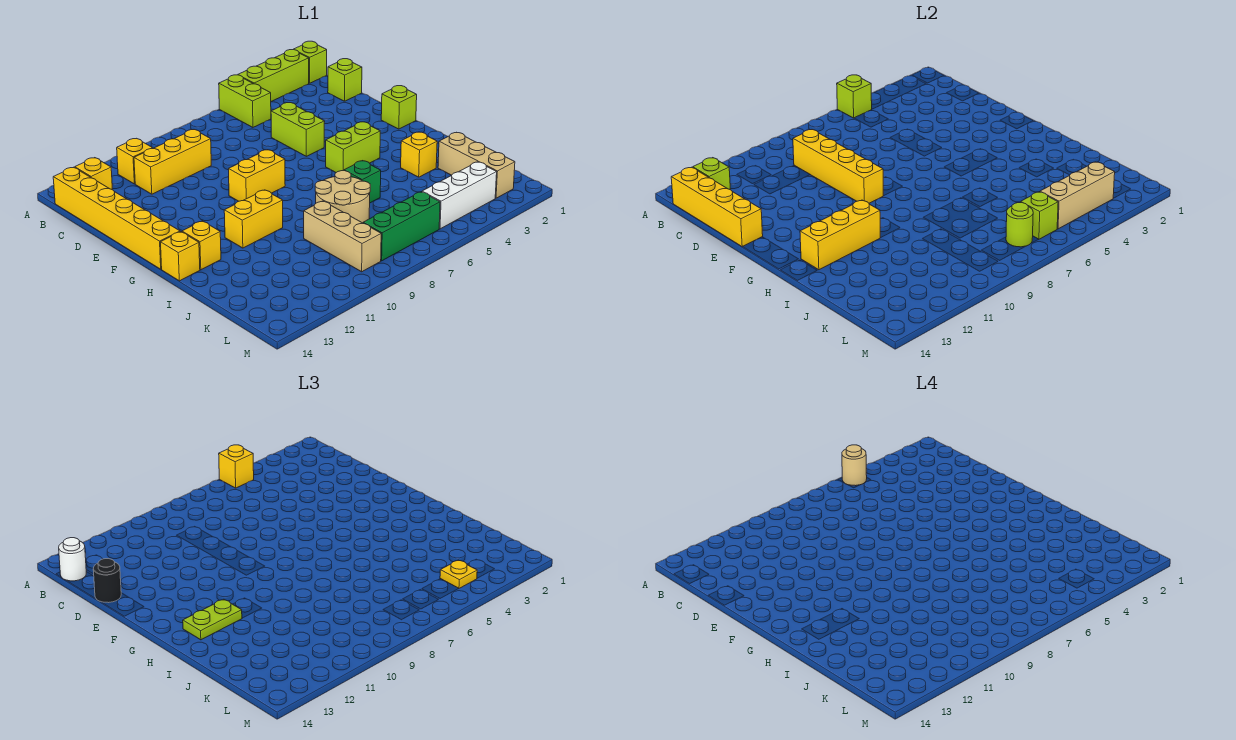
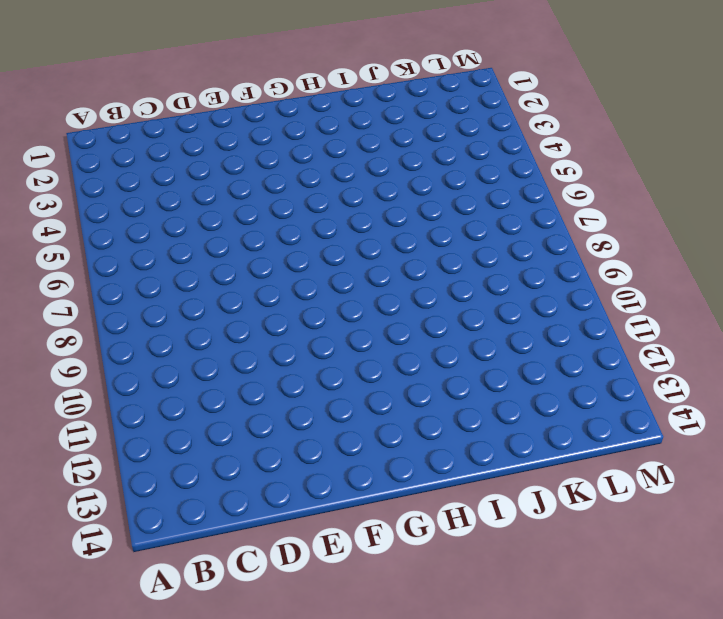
none -> lime brick A1 level 1
none -> lime brick A2:A4 level 1
none -> lime brick A5:B5 level 1
none -> yellow brick B11 level 1

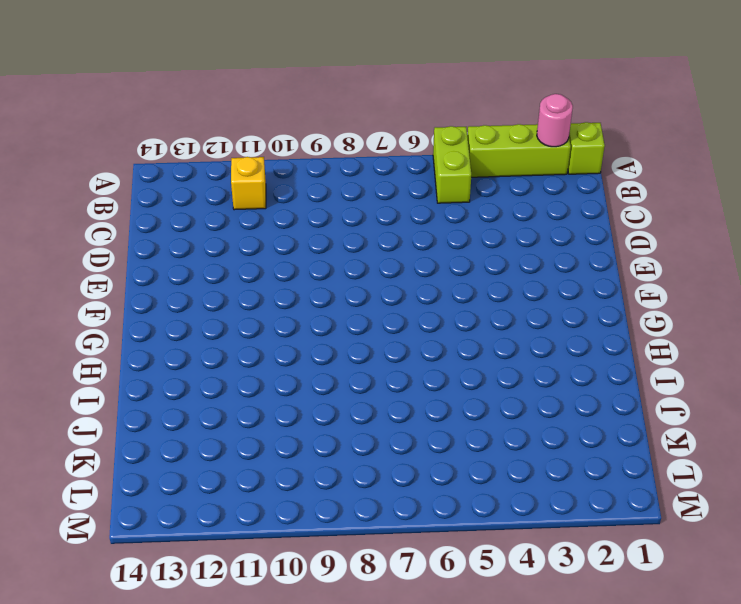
pink round brick A2 level 2 -> none
none -> yellow brick B13 level 1
none -> yellow brick B14:G14 level 1
none -> lime brick C1 level 1
none -> yellow brick C9:C11 level 1

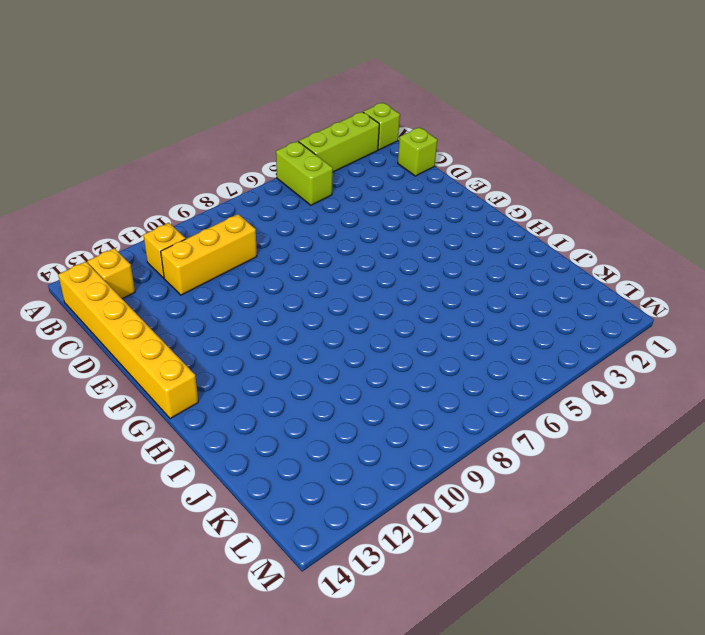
none -> lime brick D5:E5 level 1
none -> lime brick F1 level 1
none -> yellow brick F8:F9 level 1
none -> lime brick G4:G5 level 1

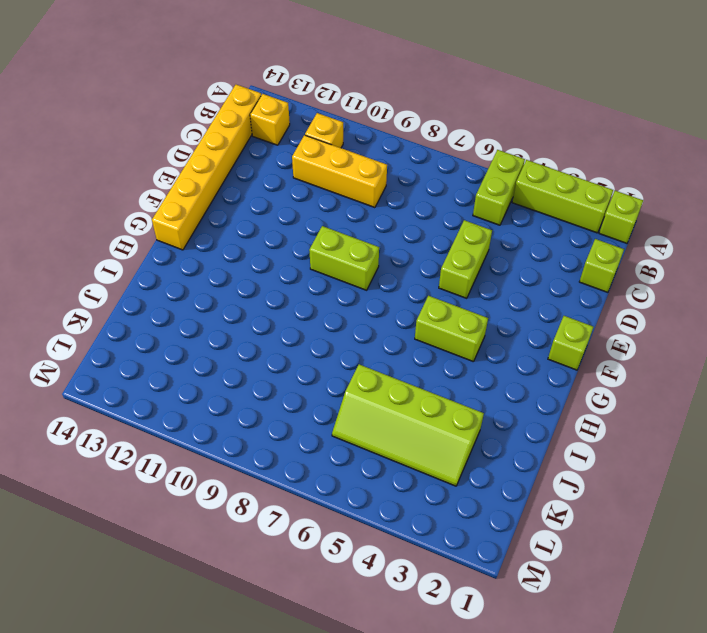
lime brick F8:F9 level 1 -> yellow brick F8:F9 level 1
lime slope J3:K6 level 1 top J -> none
none -> yellow brick H10:H11 level 1
none -> yellow brick H13 level 1
none -> yellow brick H14 level 1
none -> yellow brick I3 level 1

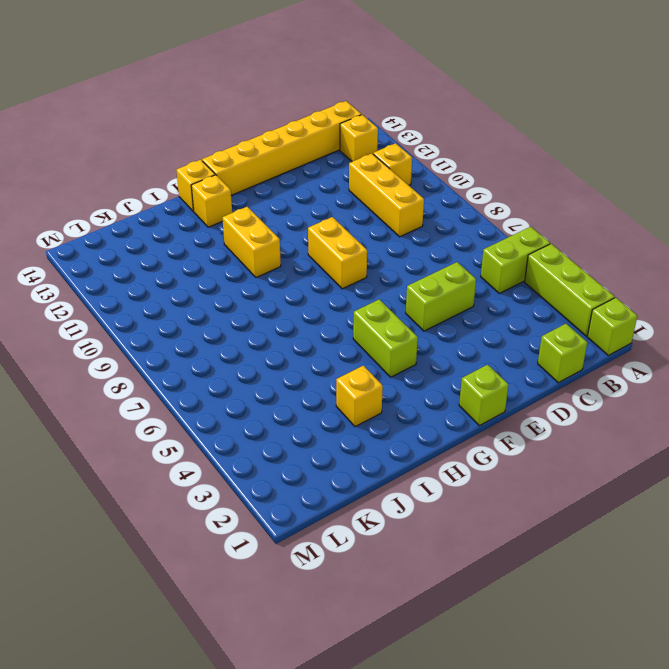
none -> green brick I6 level 1
none -> tan round brick I7:J8 level 1
none -> tan brick J2:L2 level 1
none -> tan brick J9:L9 level 1

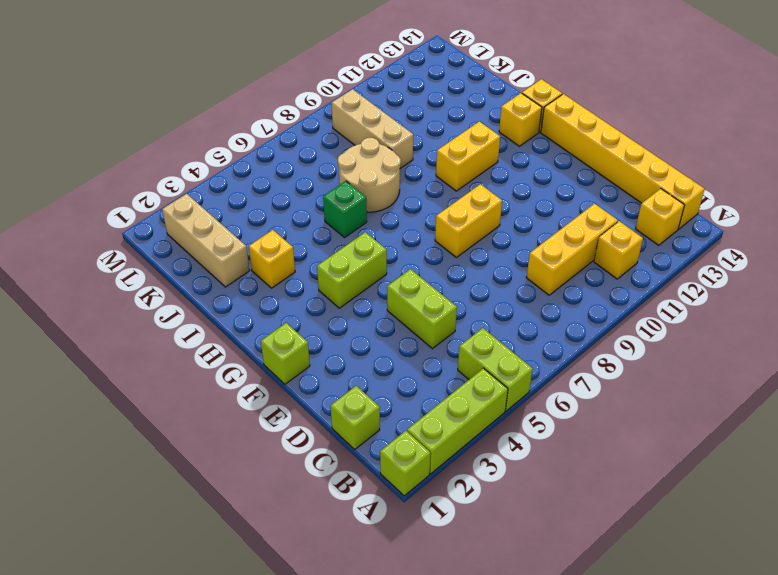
none -> white brick L3:L5 level 1
none -> green brick L6:L8 level 1
none -> lime brick A5 level 2
none -> lime brick B13 level 2

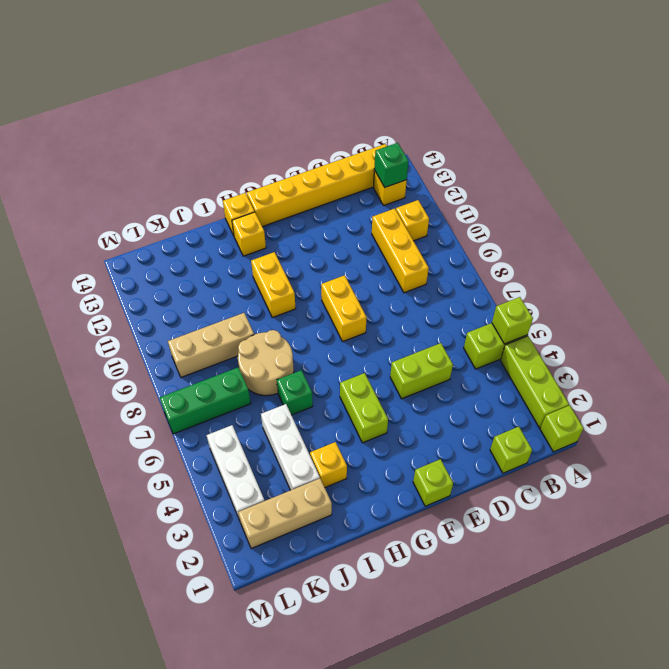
green brick B13 level 2 -> lime brick B13 level 2
white brick J3:J5 level 1 -> none
green brick K7:M7 level 1 -> green brick L6:L8 level 1
none -> yellow brick B14:E14 level 2
none -> yellow brick C9:F9 level 2
none -> yellow brick H11:H13 level 2
none -> tan brick L3:L5 level 2

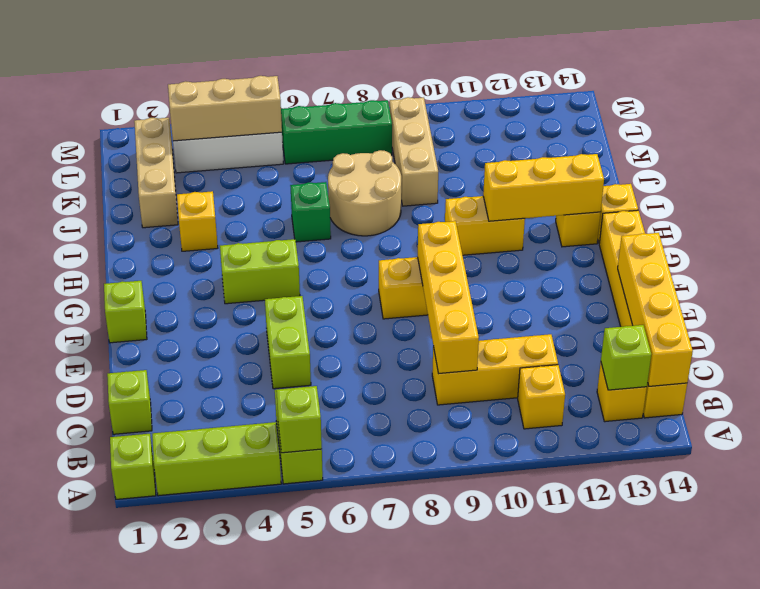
none -> lime brick L6 level 2
none -> lime round brick L7 level 2
none -> yellow brick A5 level 3
none -> white round brick B14 level 3

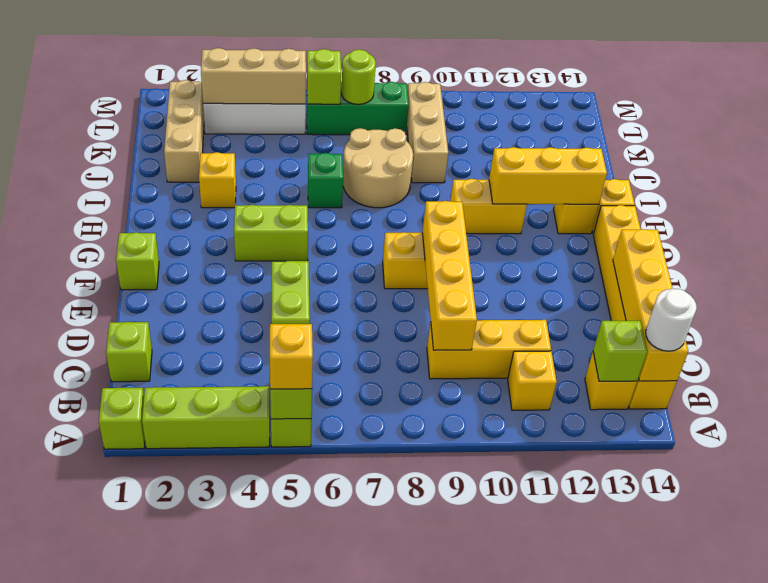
none -> black round brick D14 level 3
none -> lime plate H12:H13 level 3
none -> yellow plate L4 level 3
none -> tan round brick A5 level 4

